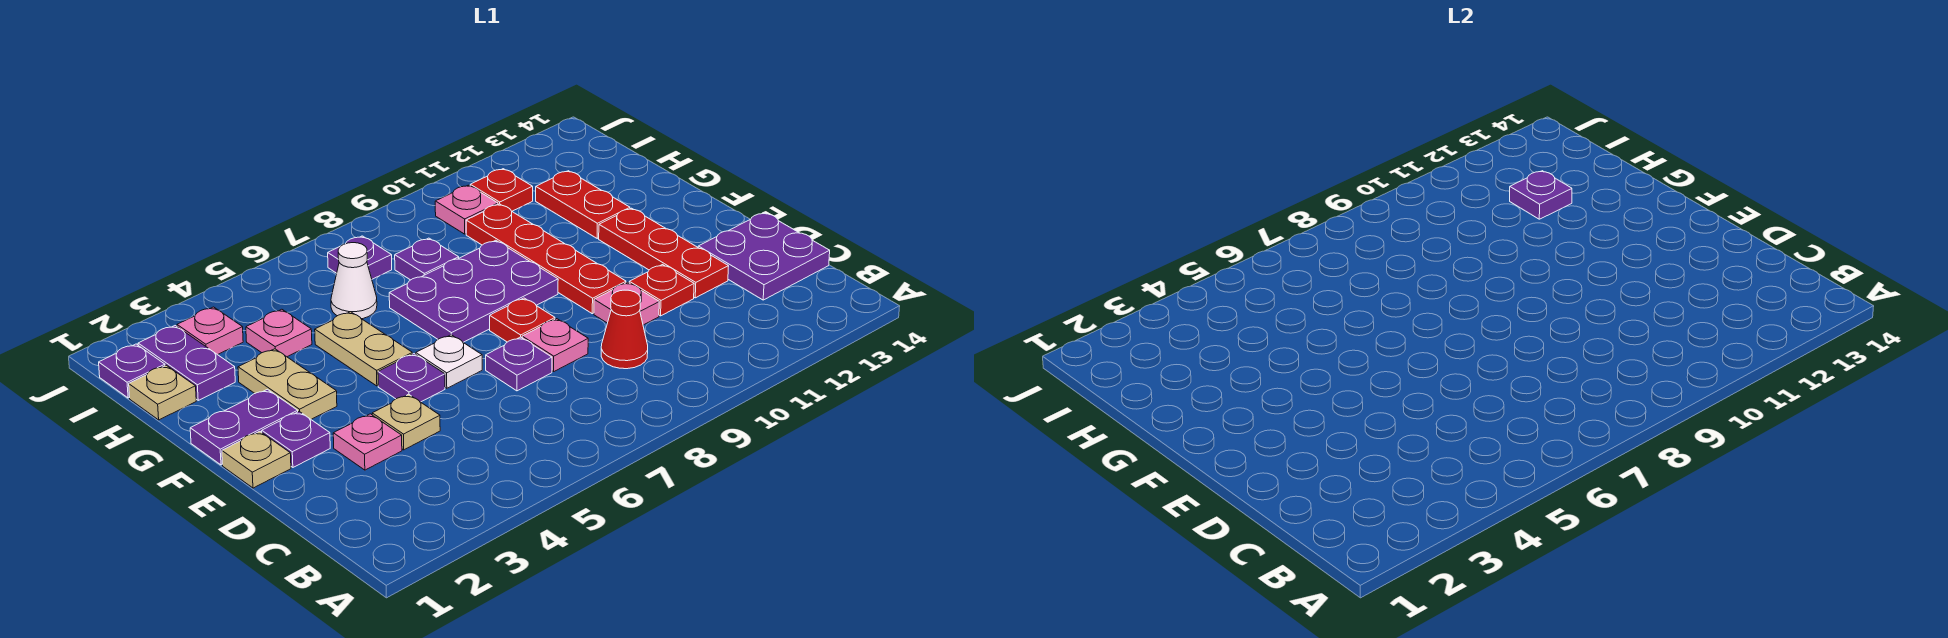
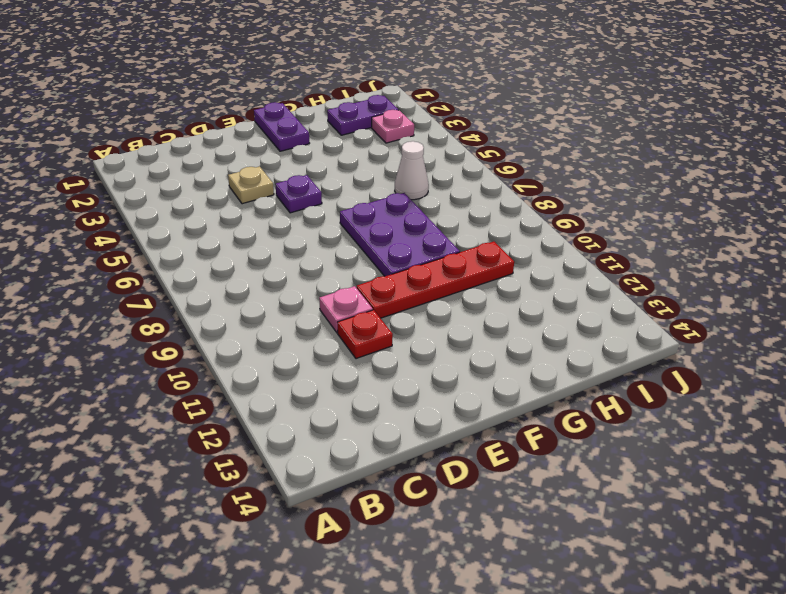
none -> red cone C9 level 1
none -> purple plate C13:D14 level 1
none -> pink plate D3 level 1
none -> purple plate D7 level 1

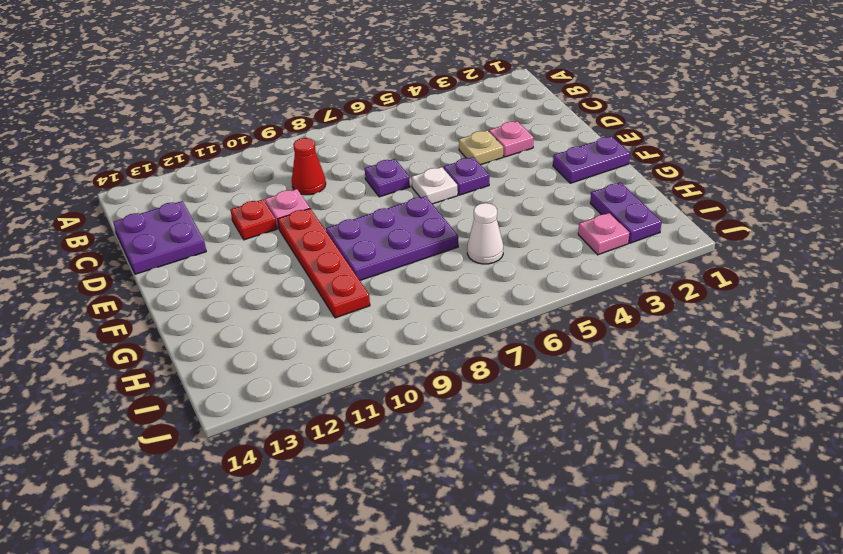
none -> pink plate D8 level 1
none -> red plate D12:F12 level 1
none -> tan plate E1 level 1
none -> purple plate E2 level 1

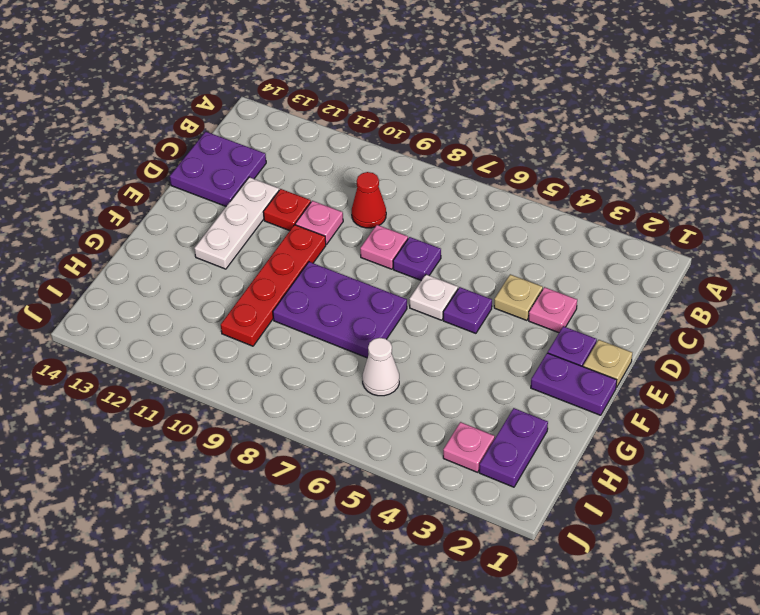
white plate D12:F12 level 1 -> red plate D12:F12 level 1
none -> red plate E8 level 1
none -> tan plate F3:G3 level 1
none -> tan plate F5:G5 level 1
none -> red plate G12:H12 level 1

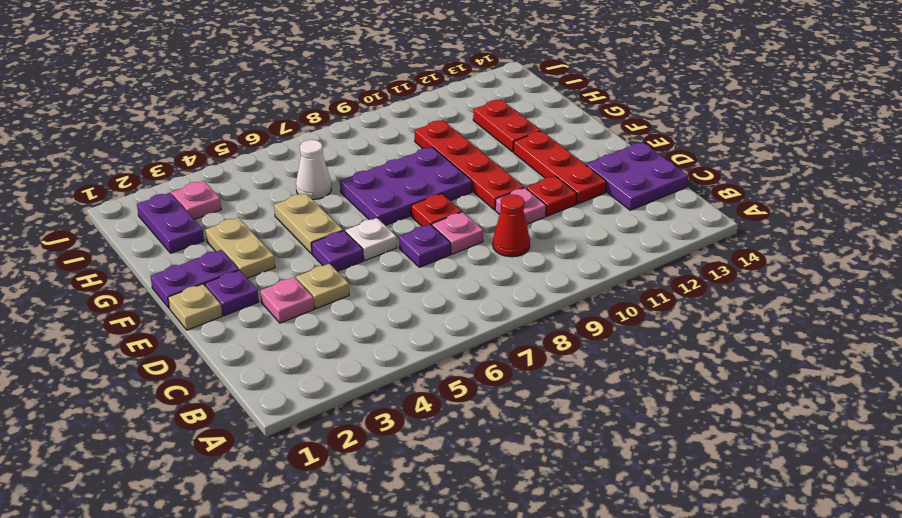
none -> tan plate H1 level 1
none -> pink plate H4 level 1
none -> purple plate H8 level 1
none -> purple plate I1 level 1

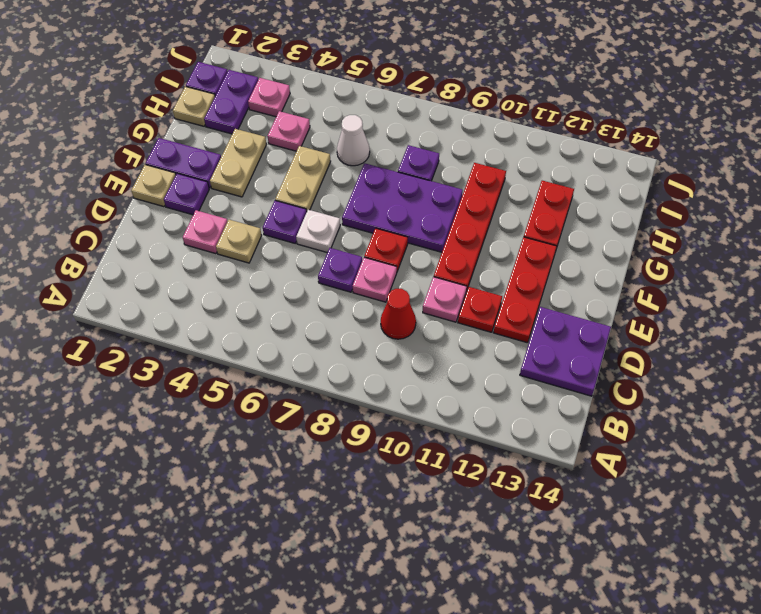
none -> purple plate I7 level 1
none -> pink plate I10 level 1
none -> red plate I11 level 1
none -> purple plate H12 level 2

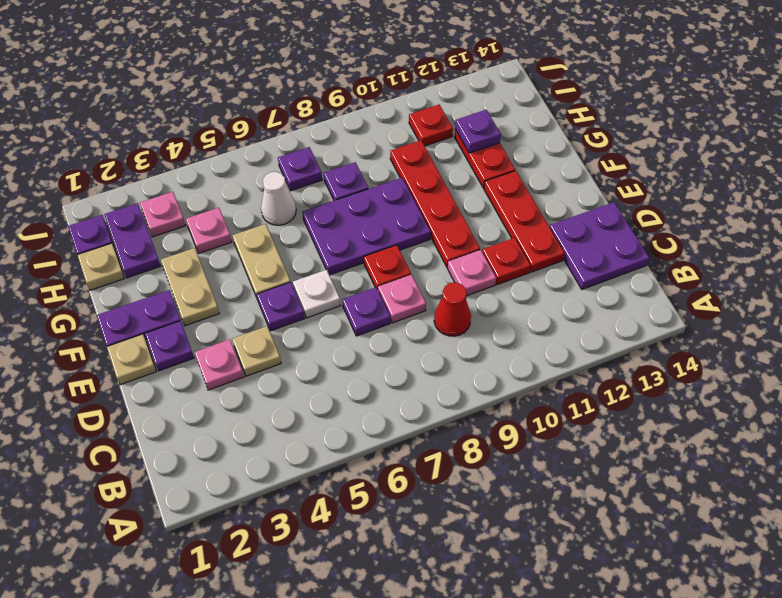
none -> pink plate I10 level 1

